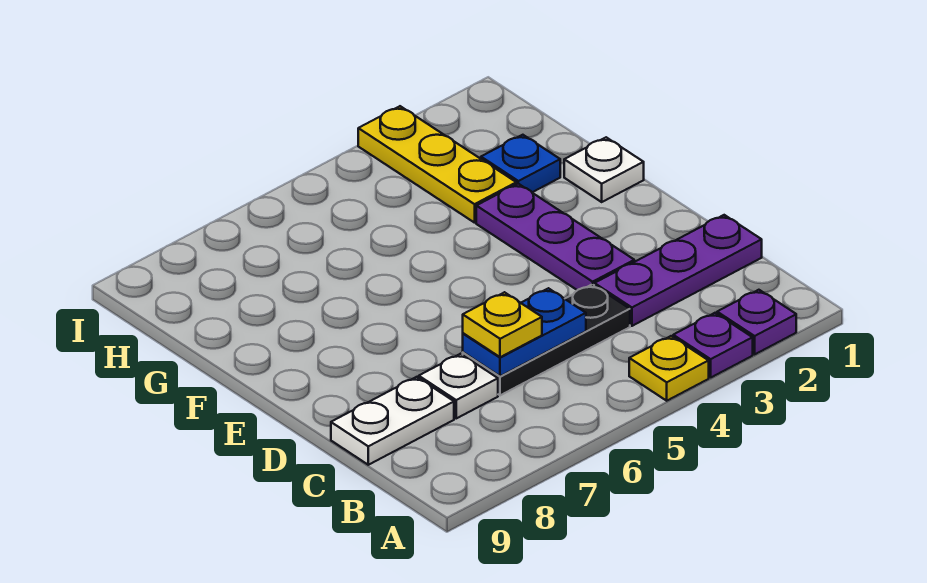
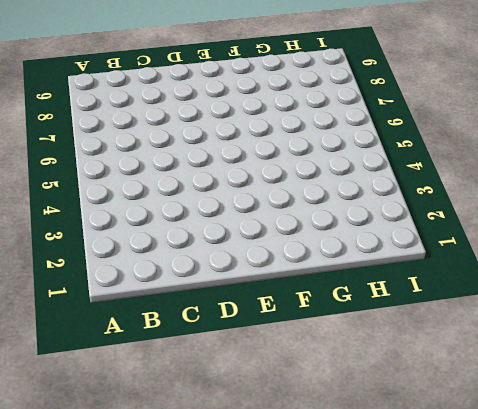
none -> purple plate A2 level 1
none -> purple plate A3 level 1
none -> yellow plate A4 level 1

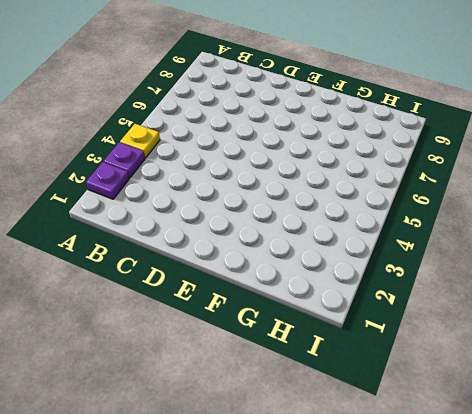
none -> purple plate C1:C3 level 1
none -> black plate C4:C6 level 1
none -> white plate C7 level 1

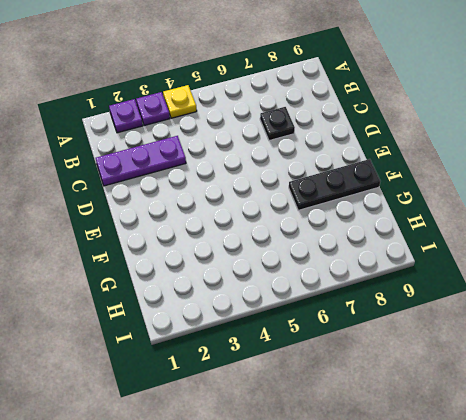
black plate C7 level 1 -> white plate C7 level 1
black plate F7:F9 level 1 -> black plate C4:C6 level 1
none -> white plate C8:C9 level 1
none -> purple plate D3:F3 level 1
none -> white plate F1 level 1

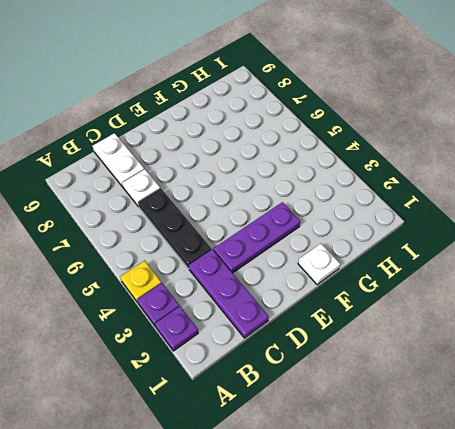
none -> blue plate G2 level 1
none -> yellow plate G3:I3 level 1
none -> blue plate C5:C6 level 2

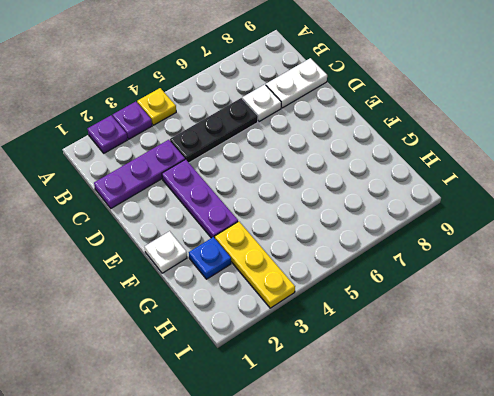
none -> blue plate C5:C6 level 2
none -> yellow plate C6 level 3

